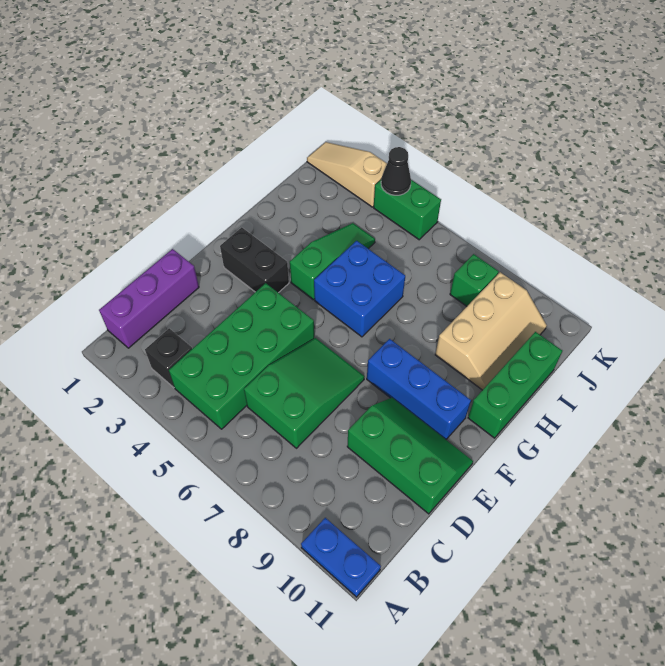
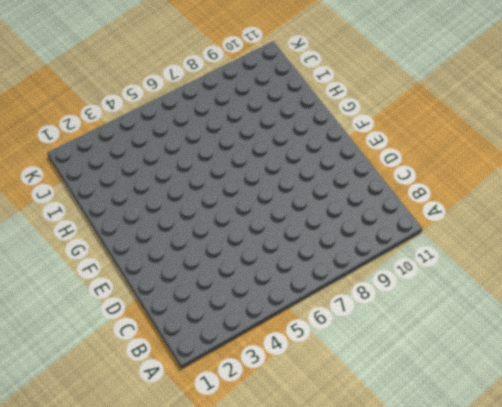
none -> blue plate A10:A11 level 1
none -> purple brick B1:D1 level 1
none -> black brick B3 level 1

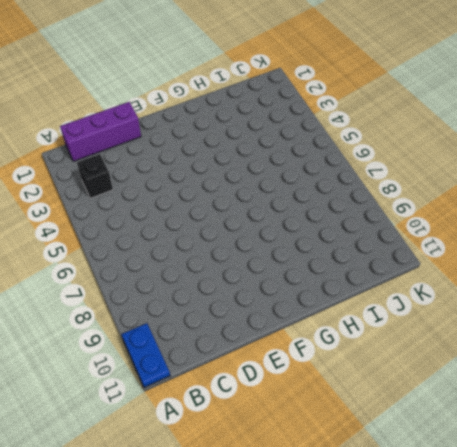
none -> green brick B4:E5 level 1
none -> green slope C6:E7 level 1 top C
none -> green slope D9:E11 level 1 top D

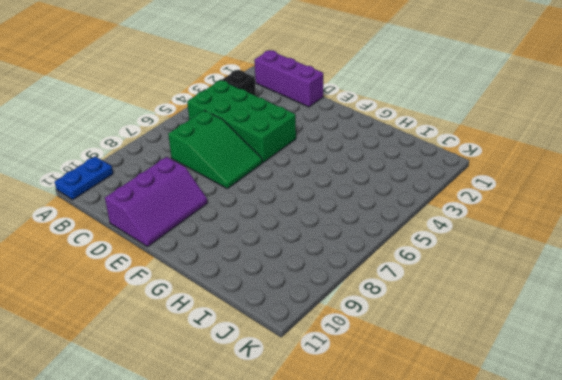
purple slope D9:E11 level 1 top D -> green slope D9:E11 level 1 top D
none -> black brick F2:F3 level 1
none -> blue brick F8:F10 level 1
none -> green slope G4:I4 level 1 top G

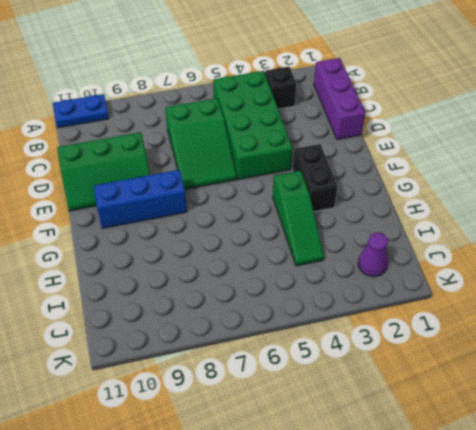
black brick F3:G3 level 1 -> black brick F2:F3 level 1
purple cone J2 level 1 -> none
none -> blue brick G5:H6 level 1
none -> green brick G11:I11 level 1
none -> tan slope H9:J10 level 1 top 9

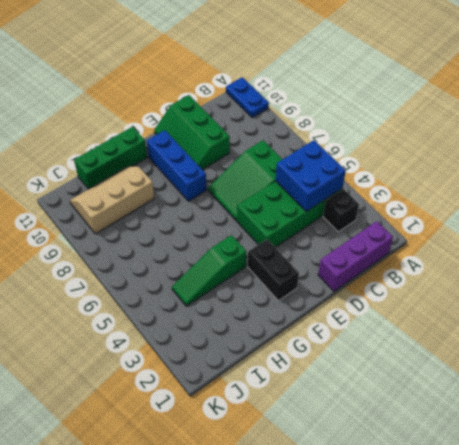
blue brick B4:C5 level 2 -> blue brick G5:H6 level 1
none -> green brick J8 level 1
none -> tan slope K1:K3 level 1 top 3
none -> green brick K4:K5 level 1

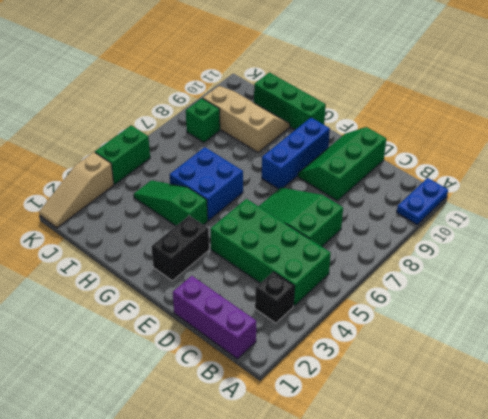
none -> black cone K4 level 2

